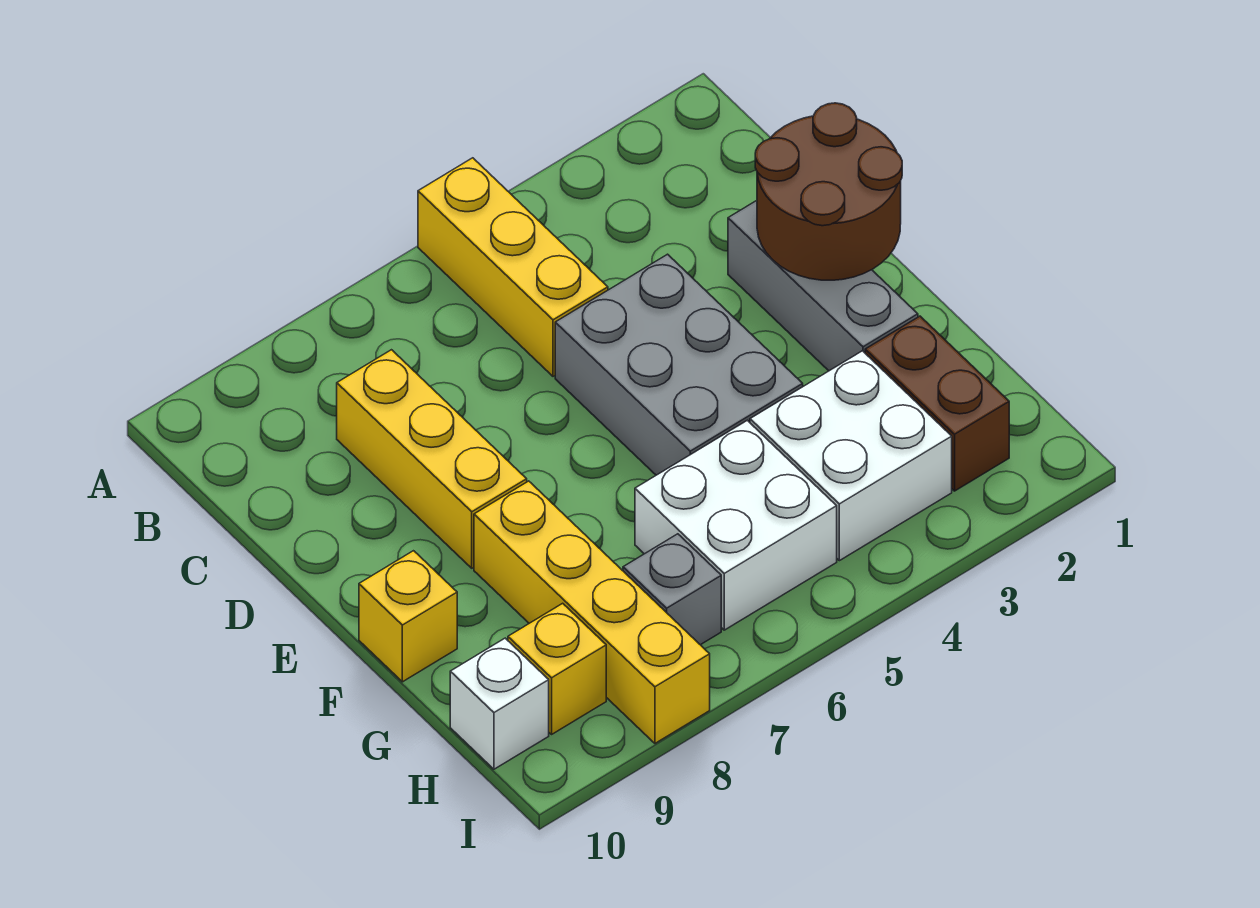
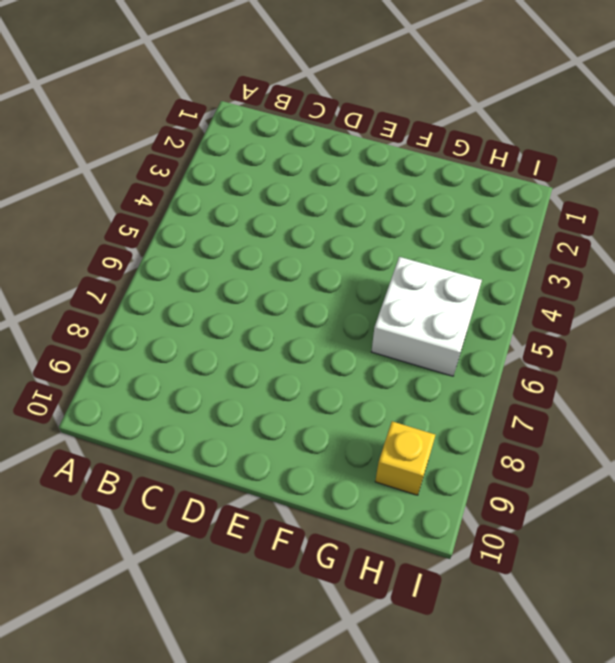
none -> yellow brick A5:C5 level 1
none -> yellow brick C8:E8 level 1
none -> grey brick D2:F2 level 1

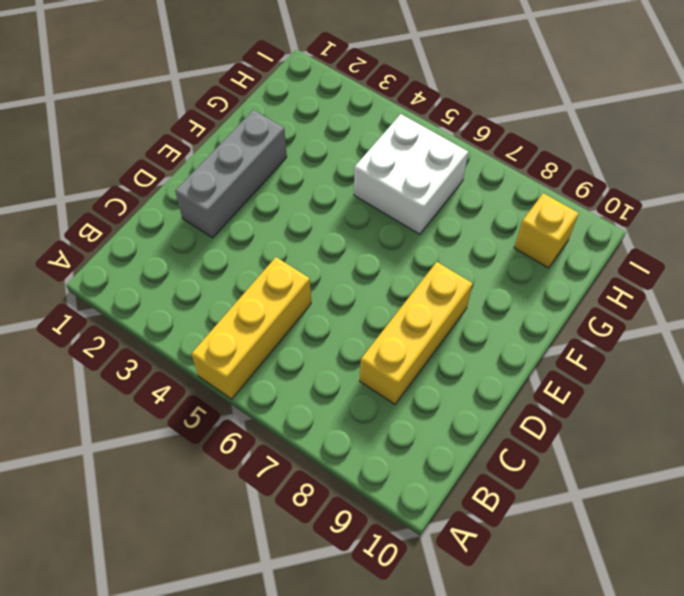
none -> grey brick D4:F5 level 1
none -> yellow brick F8:I8 level 1
none -> yellow brick F10 level 1

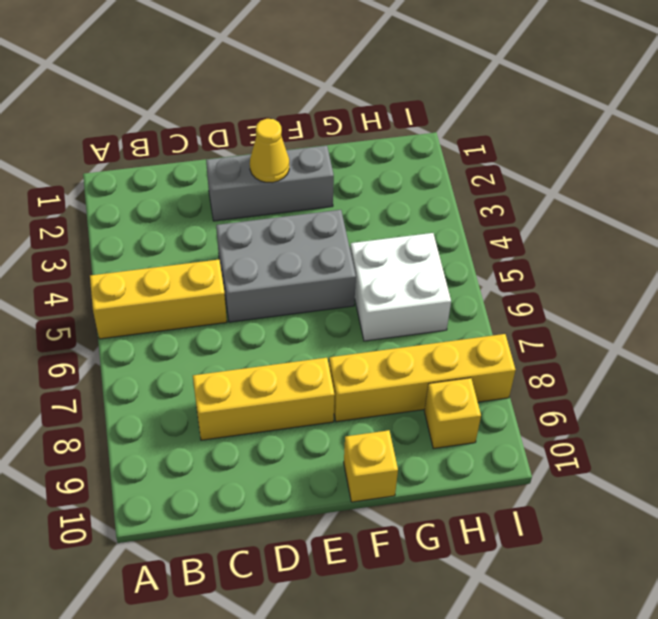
yellow cone E2 level 2 -> brown round brick D1:E2 level 2
none -> brown brick G2:H2 level 1
none -> white brick G3:H4 level 1
none -> grey brick H7 level 1

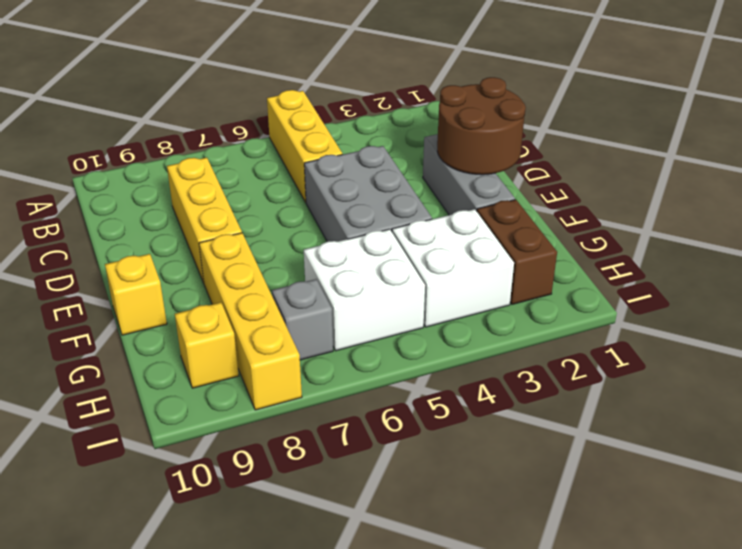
none -> white brick H10 level 1

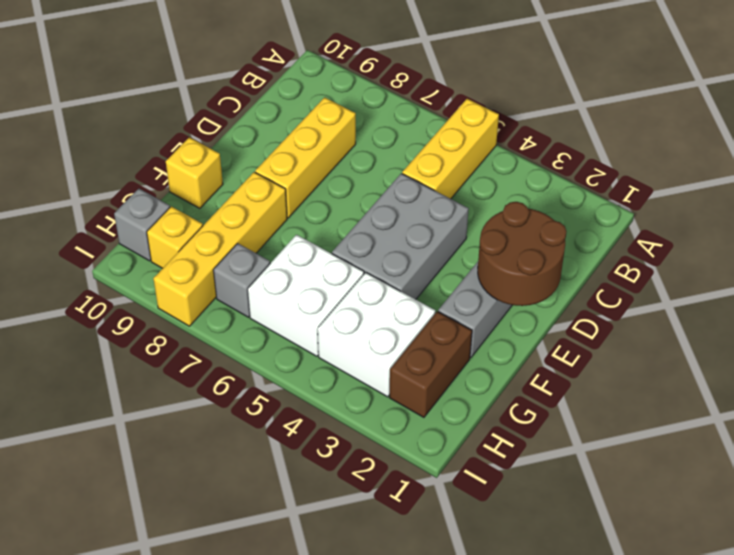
grey brick H10 level 1 -> white brick H10 level 1

